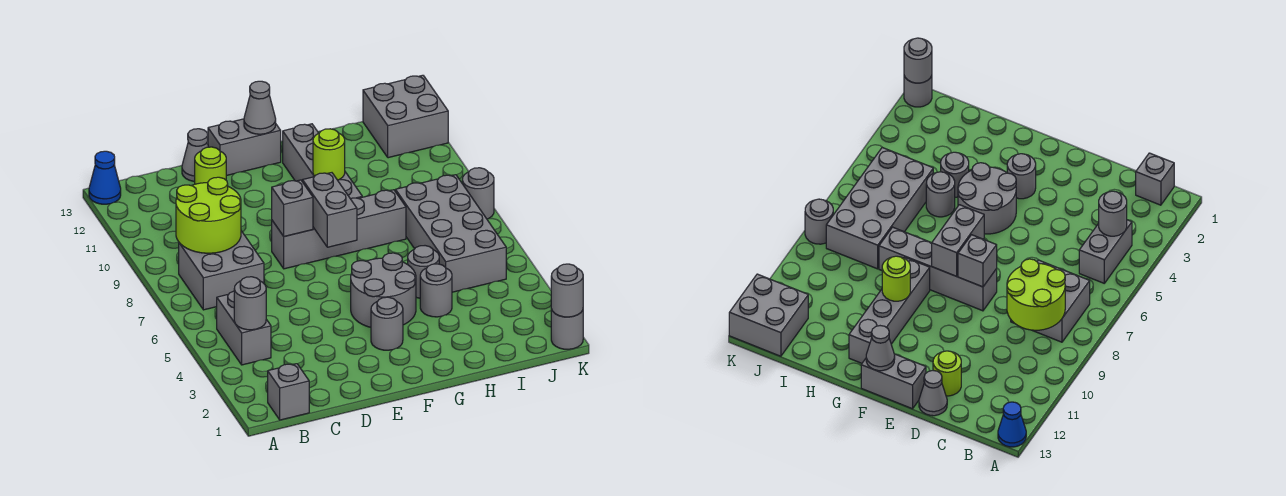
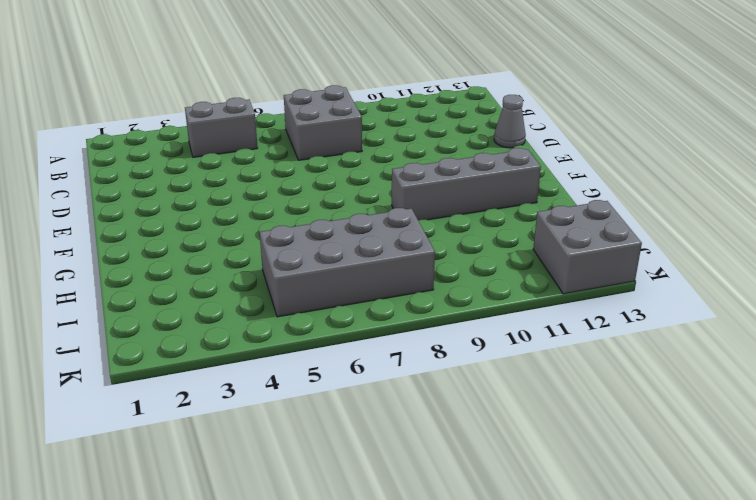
none -> blue cone A13 level 1
none -> grey brick B1 level 1
none -> lime round brick D12 level 1

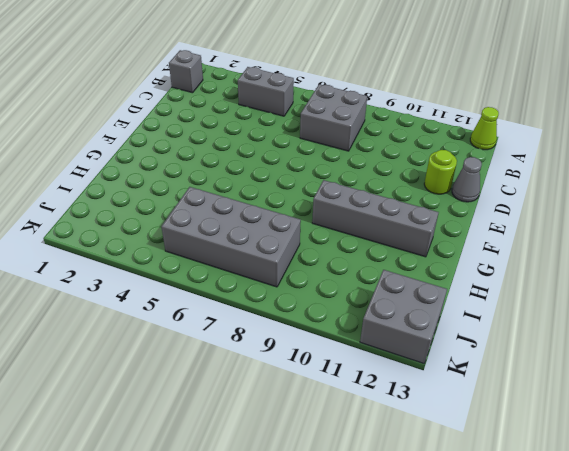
lime cone A13 level 1 -> blue cone A13 level 1
none -> grey brick E8:H8 level 1
none -> grey brick E13:F13 level 1
none -> grey round brick F3 level 1

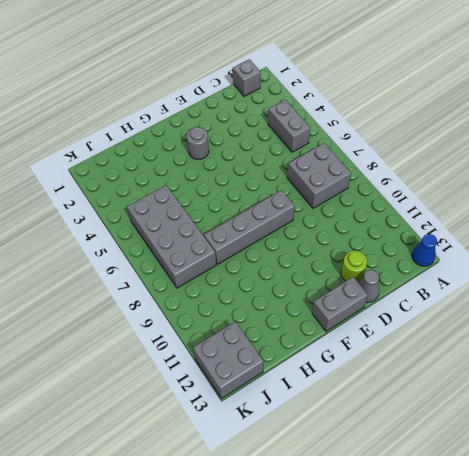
none -> grey round brick F4:G5 level 1
none -> grey brick G9:G12 level 1
none -> grey round brick H4 level 1

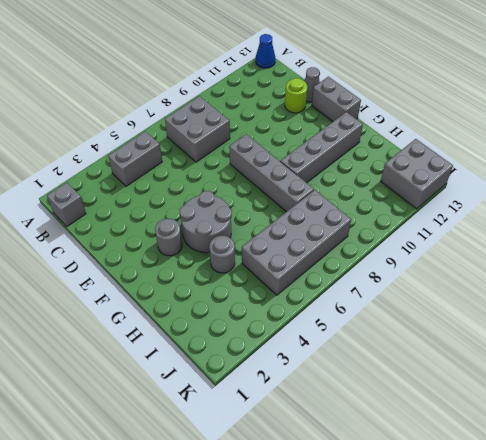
none -> grey round brick H5 level 1
none -> grey round brick K1 level 1
none -> grey round brick K8 level 1

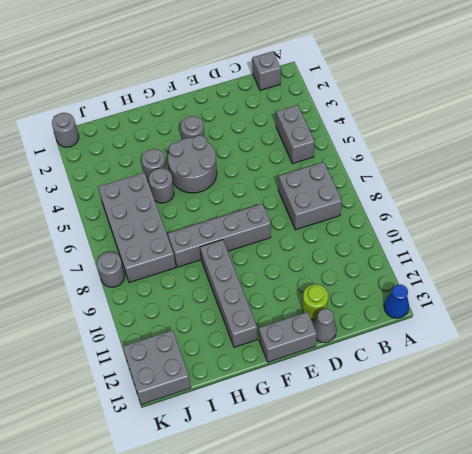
none -> grey round brick B4 level 2
none -> lime round brick B8:C9 level 2
none -> grey brick E8 level 2

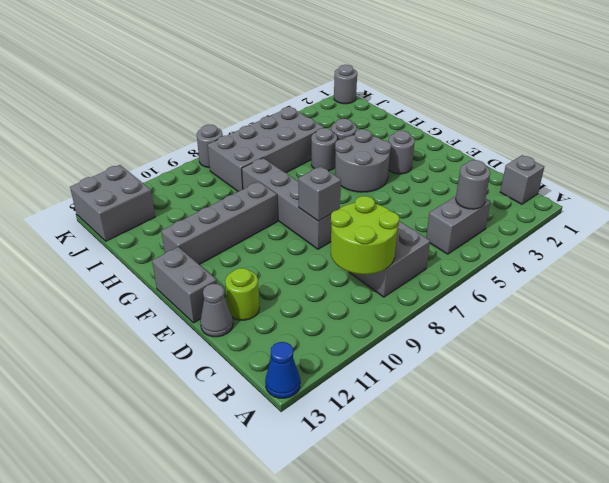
none -> grey brick F7:F8 level 2
none -> grey cone F13 level 2
none -> lime round brick G10 level 2

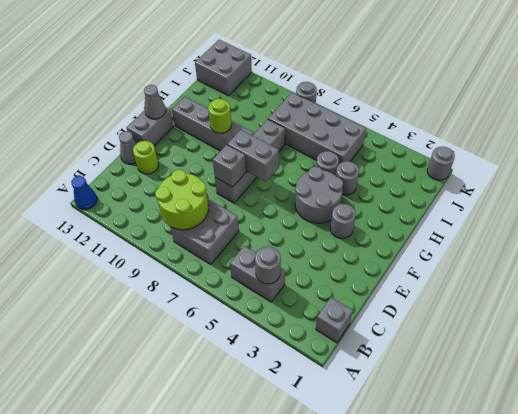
none -> grey round brick K1 level 2

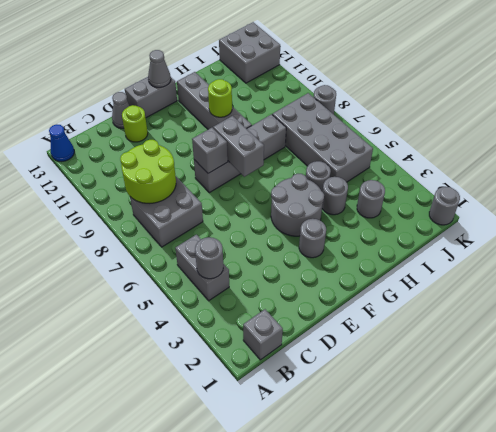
grey round brick I3 level 1 -> grey round brick K1 level 2

